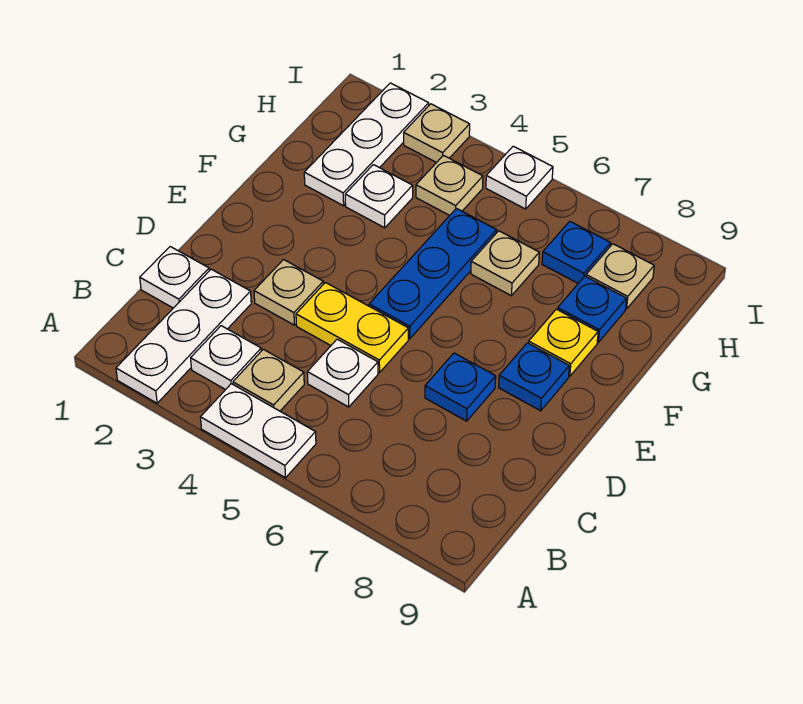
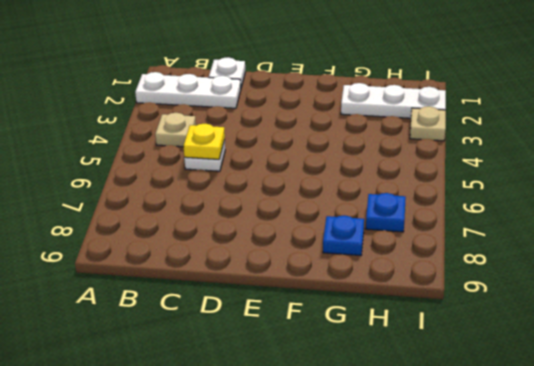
yellow plate C5 level 2 -> yellow plate F8 level 1
none -> white plate A4:A5 level 1
none -> white plate B3 level 1
none -> tan plate D3 level 1

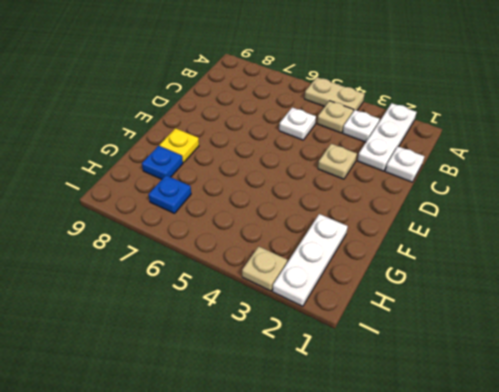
tan plate A4:A5 level 1 -> white plate A4:A5 level 1
none -> yellow plate D4:D5 level 1
none -> blue plate D7 level 1
none -> blue plate E5:G5 level 1

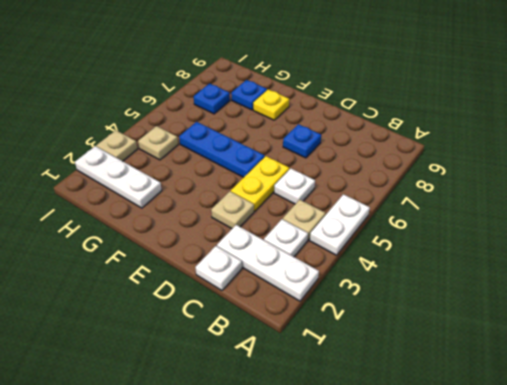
none -> blue plate E8 level 1
none -> white plate G3 level 1
none -> tan plate G6 level 1

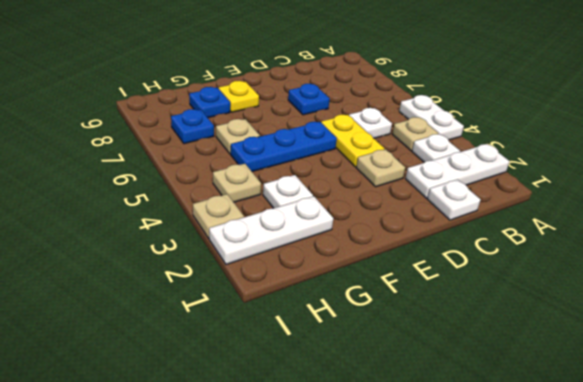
none -> blue plate E8 level 1
none -> tan plate H8 level 1
none -> white plate I5 level 1

